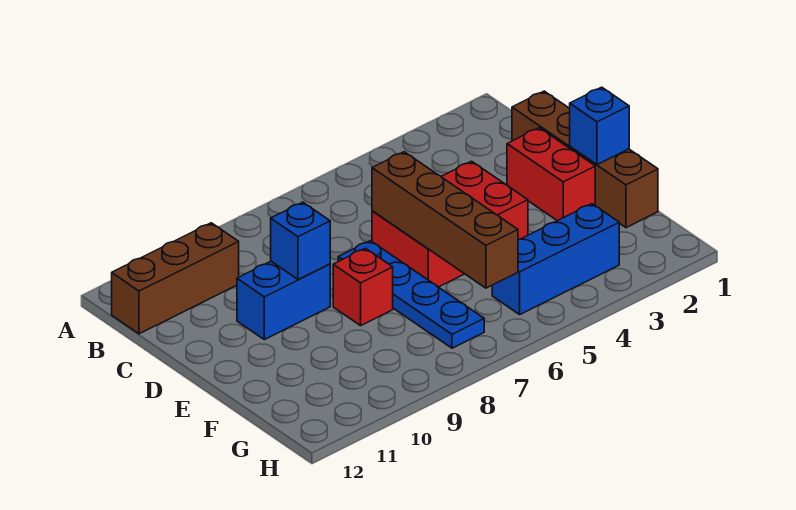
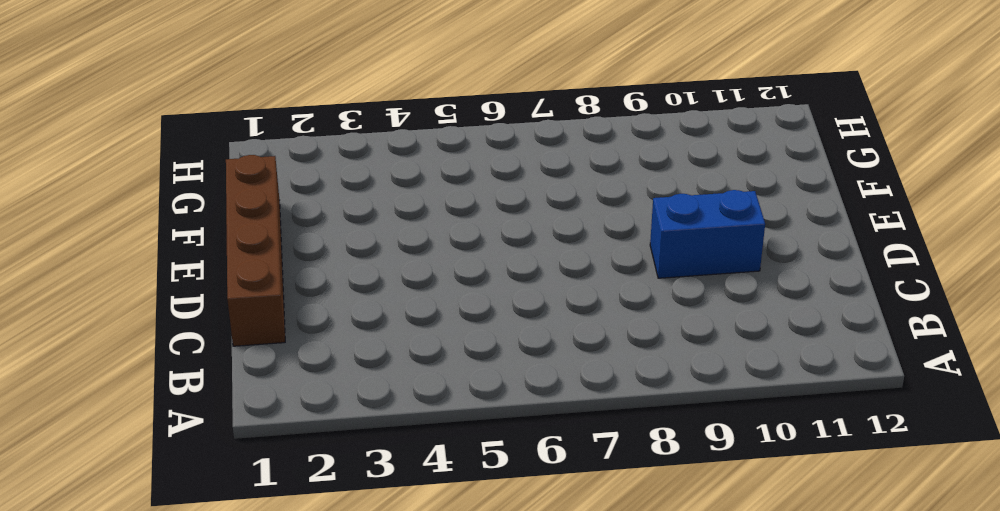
none -> brown brick B10:B12 level 1
none -> red brick D2:E2 level 1

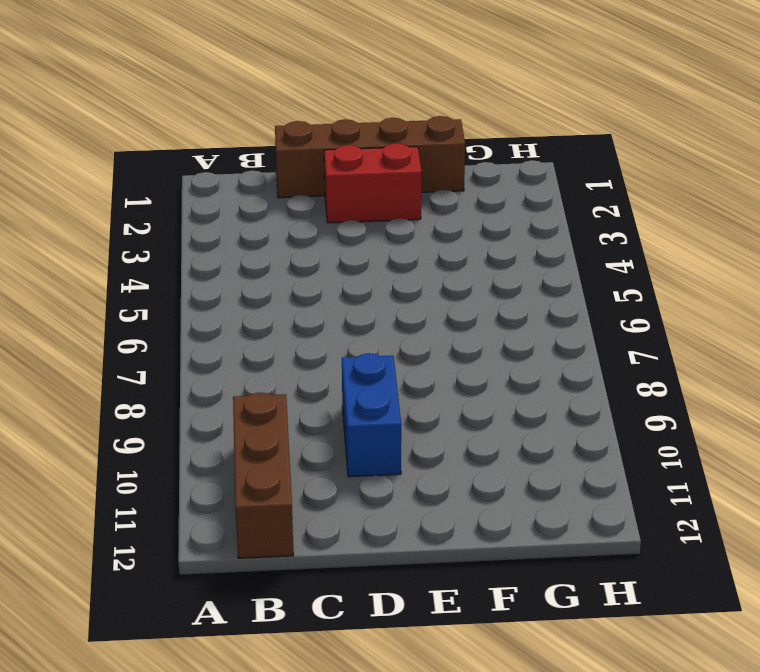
none -> red brick D4:E6 level 1
none -> blue plate D7:G7 level 1

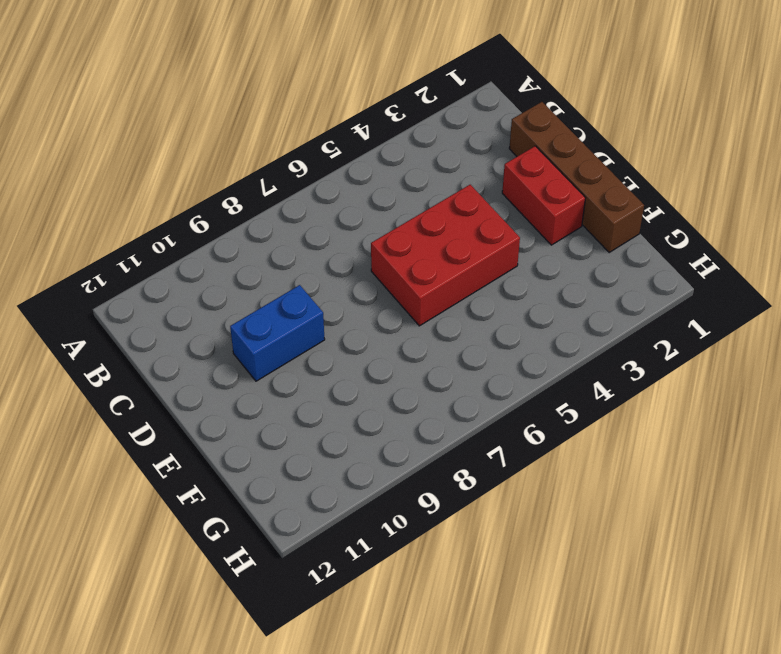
none -> brown brick B10:B12 level 1
none -> blue plate D7:G7 level 1

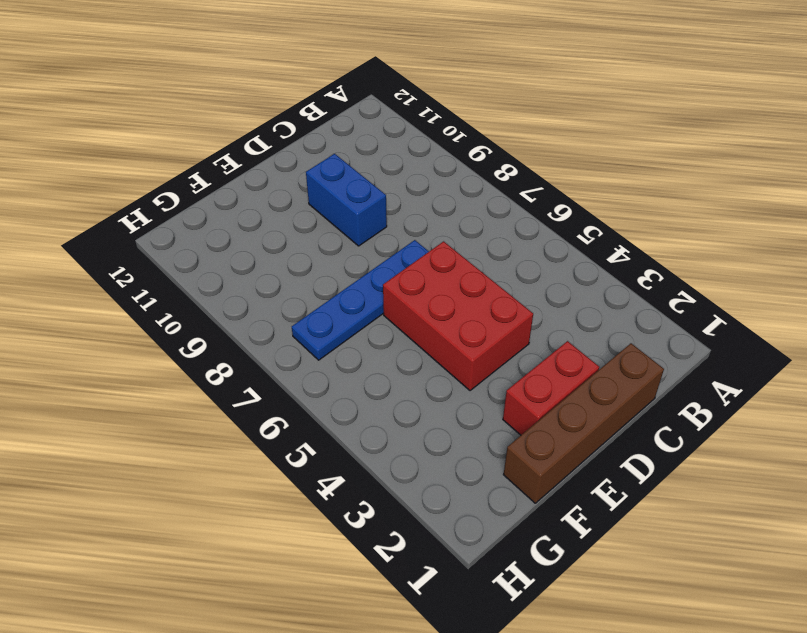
none -> brown brick B10:B12 level 1
none -> red brick E8 level 1

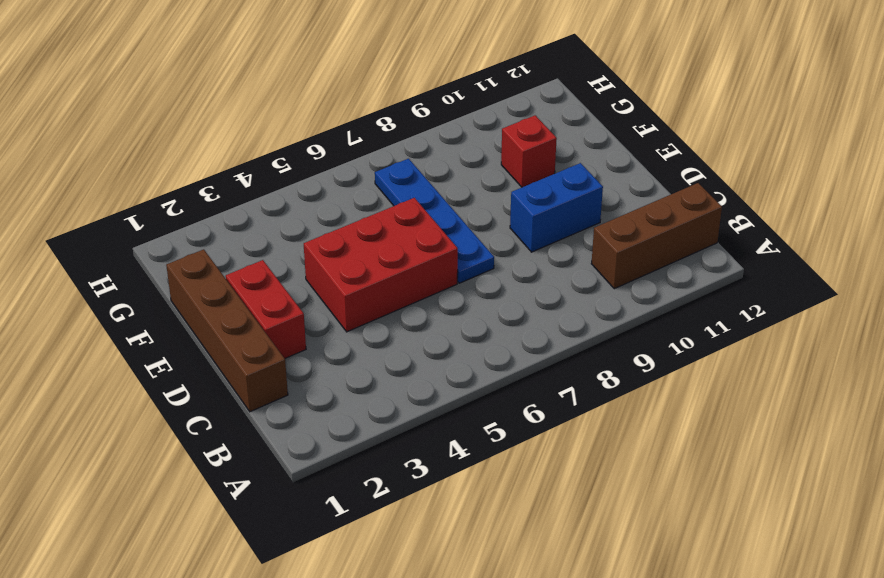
red brick F10 level 1 -> red brick E8 level 1
none -> blue brick G3:G5 level 1
none -> brown brick D6:G6 level 2

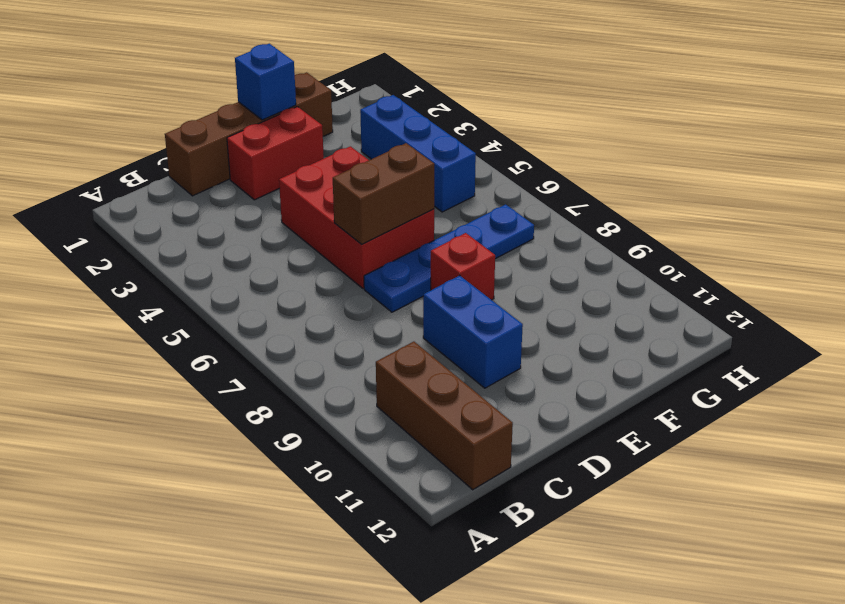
brown brick D6:E6 level 2 -> brown brick D6:G6 level 2
none -> blue brick D9 level 2

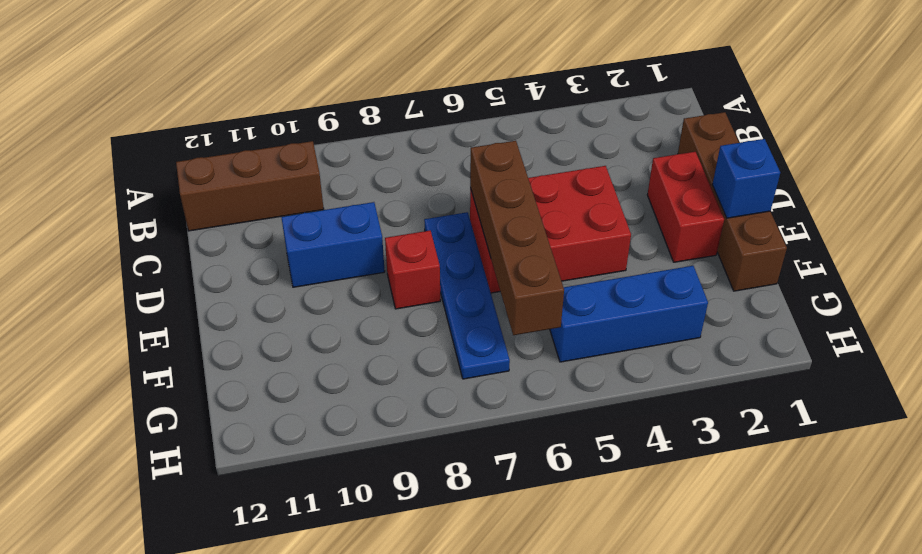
none -> blue brick D9 level 2

